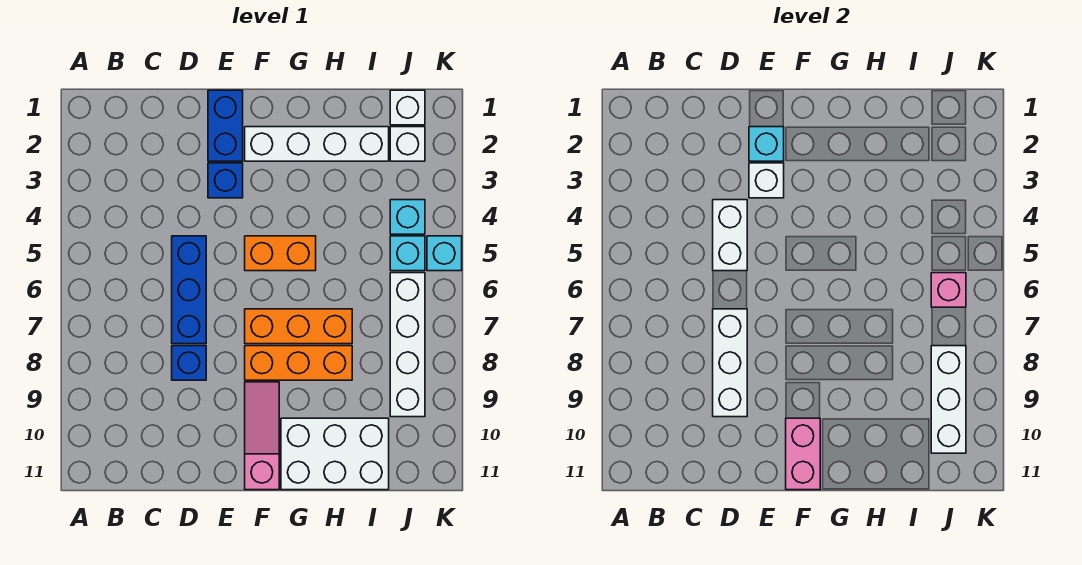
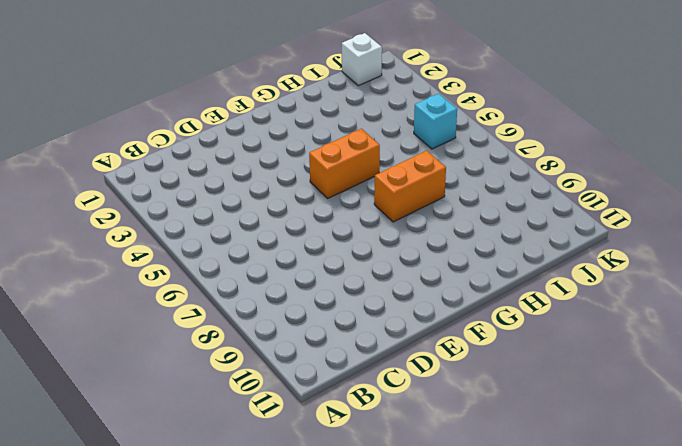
orange brick G7:H7 level 1 -> orange brick F7:H7 level 1
none -> blue brick D5:D7 level 1
none -> blue brick D8 level 1
none -> blue brick E1:E2 level 1

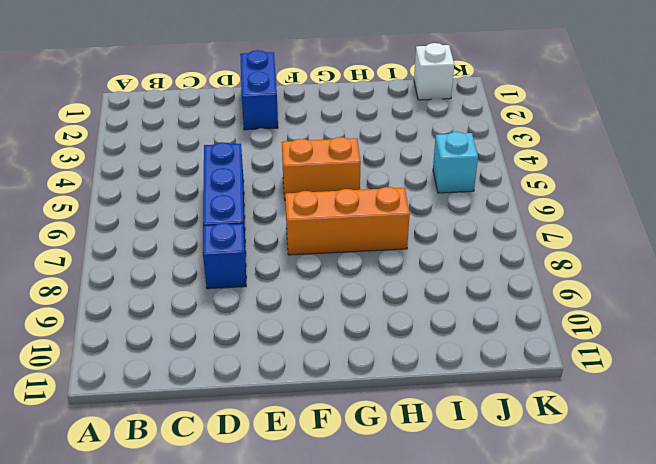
none -> blue brick E3 level 1
none -> white brick F2:I2 level 1
none -> orange brick F8:H8 level 1

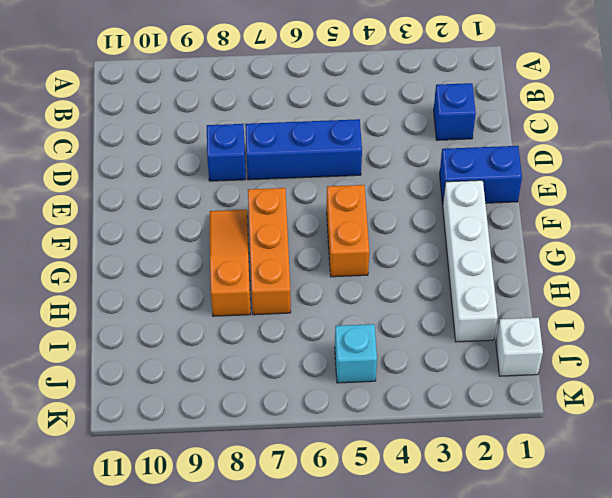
blue brick C2 level 1 -> blue brick E3 level 1
orange slope F8:H8 level 1 top H -> orange brick F8:H8 level 1
none -> pink slope F9:F11 level 1 top 11
none -> white brick G10:I11 level 1
none -> white brick J2 level 1

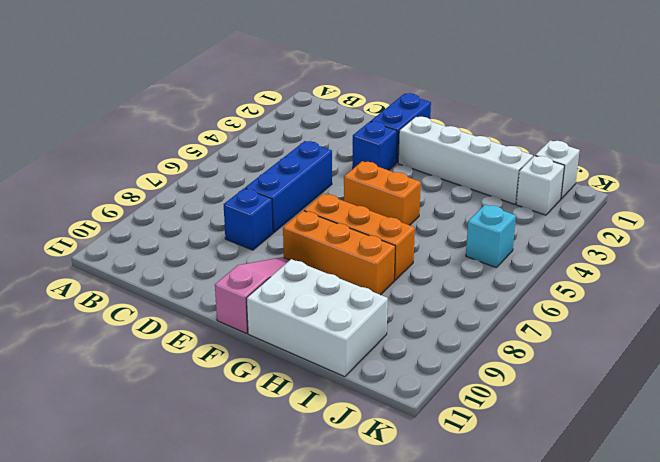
none -> cyan brick J4 level 1
none -> white brick J6:J9 level 1
none -> cyan brick K5 level 1

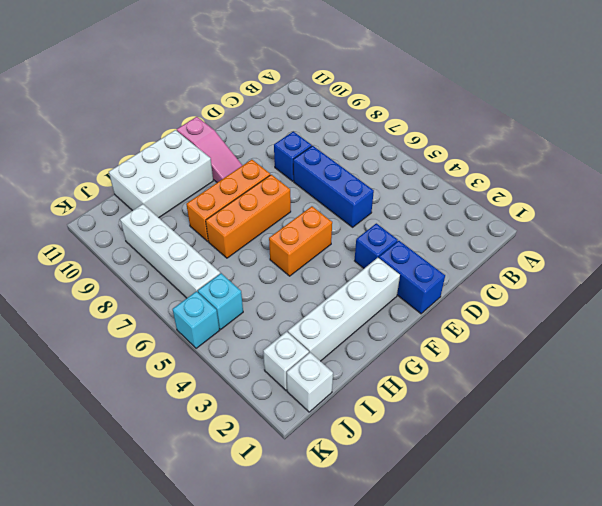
none -> cyan brick J4 level 1
none -> white brick D4:D5 level 2
none -> white brick D7:D9 level 2

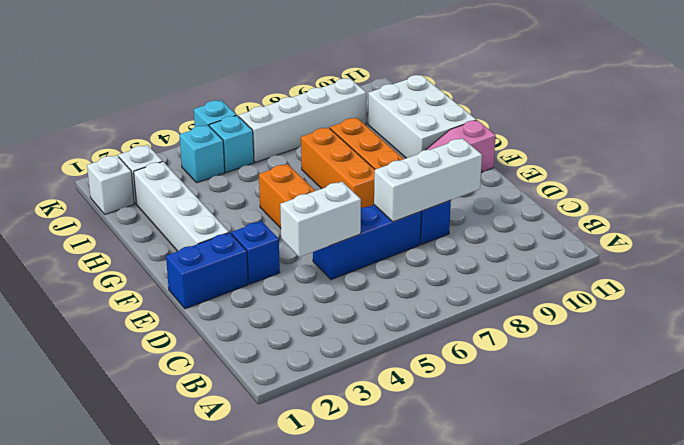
none -> cyan brick E2 level 2
none -> white brick E3 level 2
none -> pink brick F10:F11 level 2

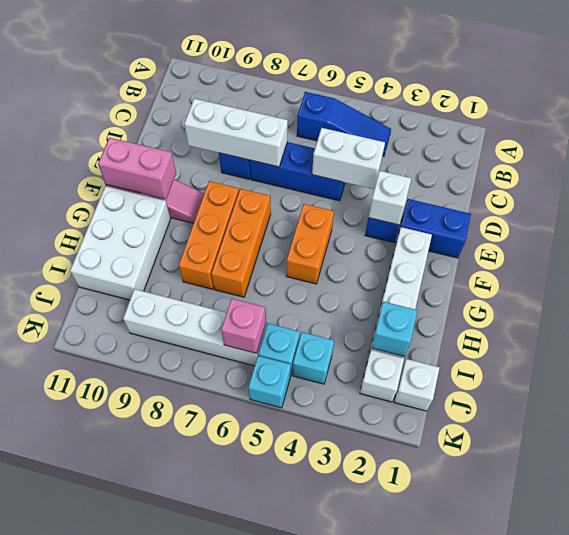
blue slope B4:B6 level 1 top 6 -> none
cyan brick I2 level 2 -> cyan brick E2 level 2
none -> white brick J8:J10 level 2

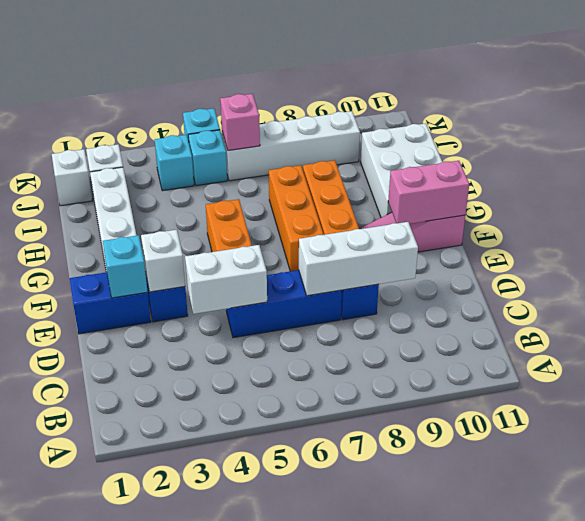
none -> white brick J8:J10 level 2

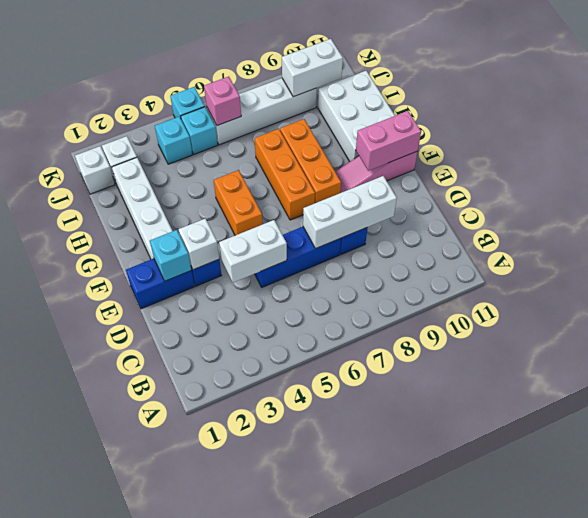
white brick J9:J10 level 2 -> white brick J8:J10 level 2

